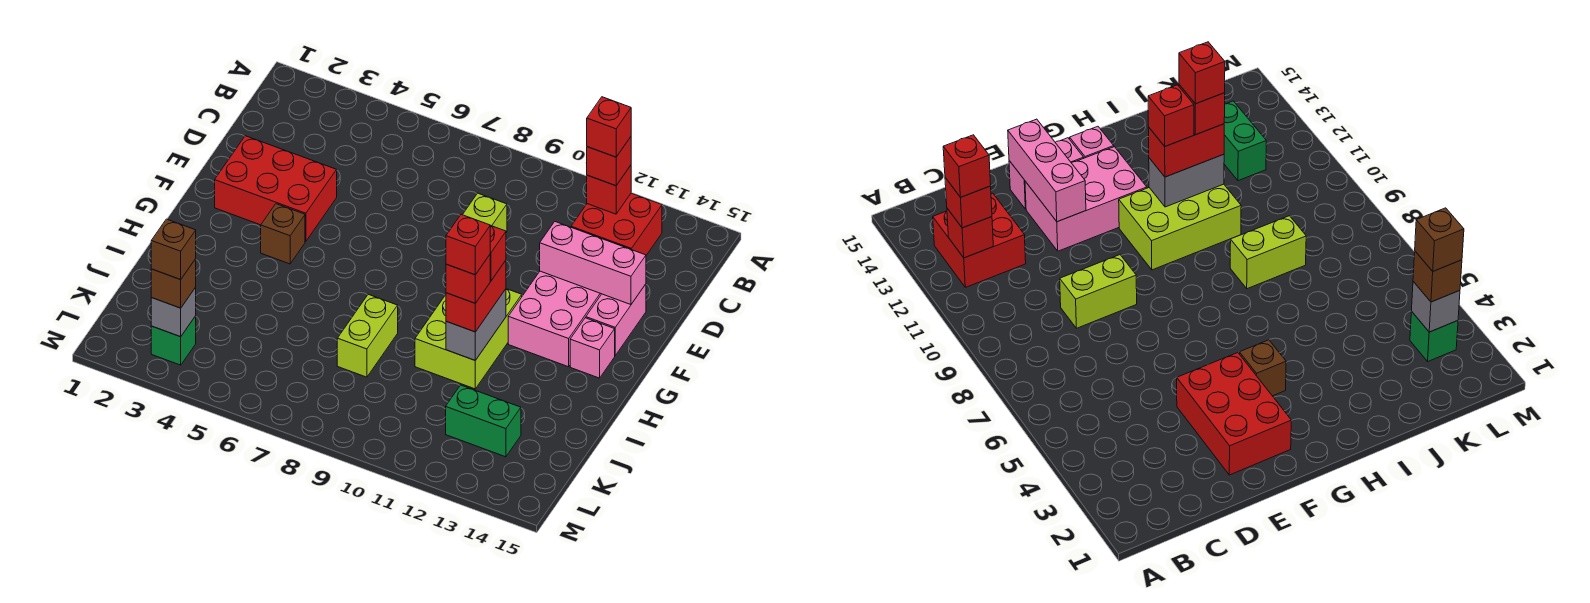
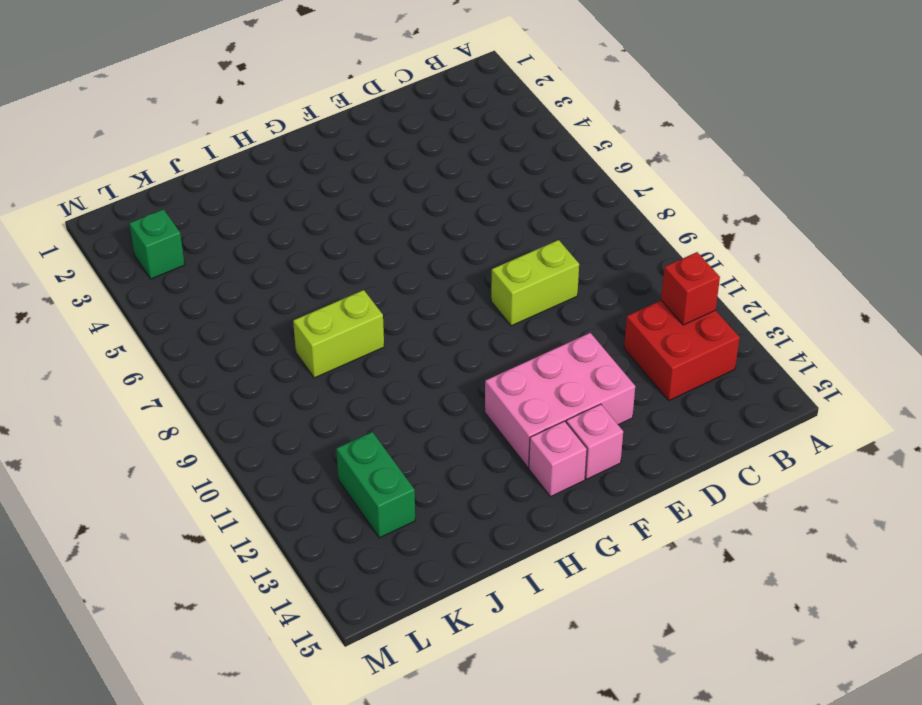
pink brick F14 level 1 -> pink brick E14:F14 level 1
none -> red brick E2:F4 level 1
none -> brown brick G4 level 1
none -> lime brick G10:I11 level 1

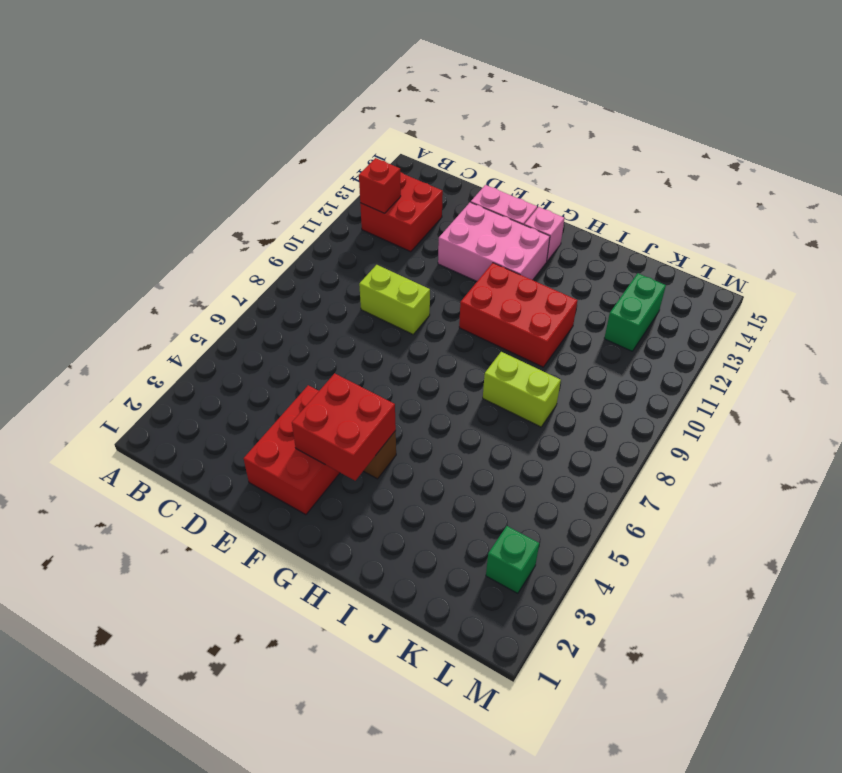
red brick F3:G4 level 2 -> none
red brick G10:I11 level 1 -> lime brick G10:I11 level 1
none -> pink brick E12:E14 level 2
none -> grey brick H11:I11 level 2
none -> grey brick L3 level 2

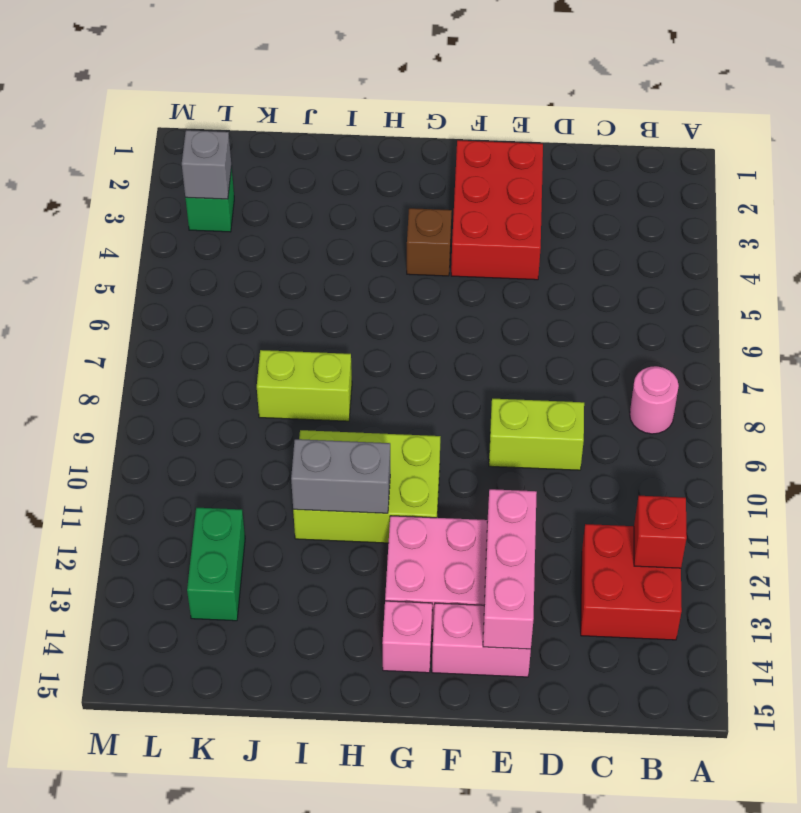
pink round brick B8 level 1 -> none
none -> red brick B12 level 3
none -> red brick H11:I11 level 3
none -> brown brick L3 level 3

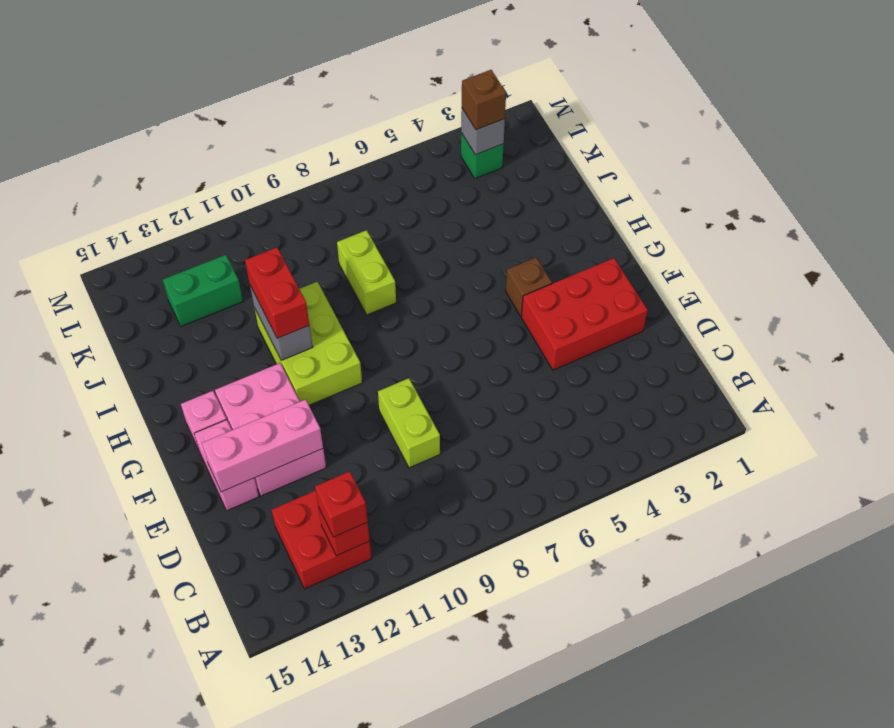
none -> red brick B12 level 4
none -> red brick H11 level 4
none -> red brick I11 level 4

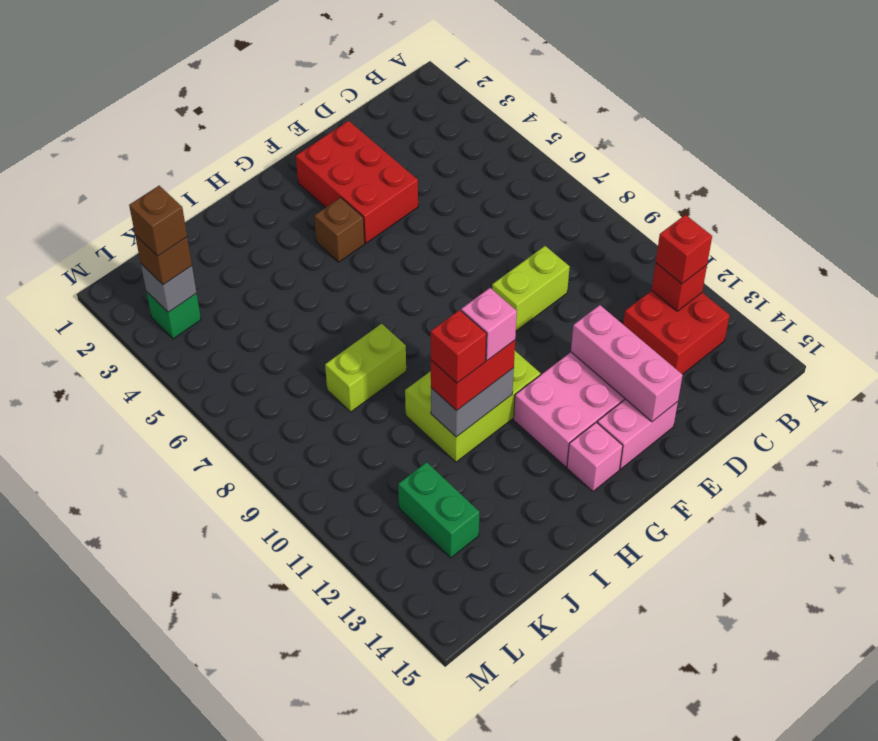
pink brick H11 level 4 -> red brick H11 level 4
none -> red brick B12 level 4
none -> red brick I11 level 5

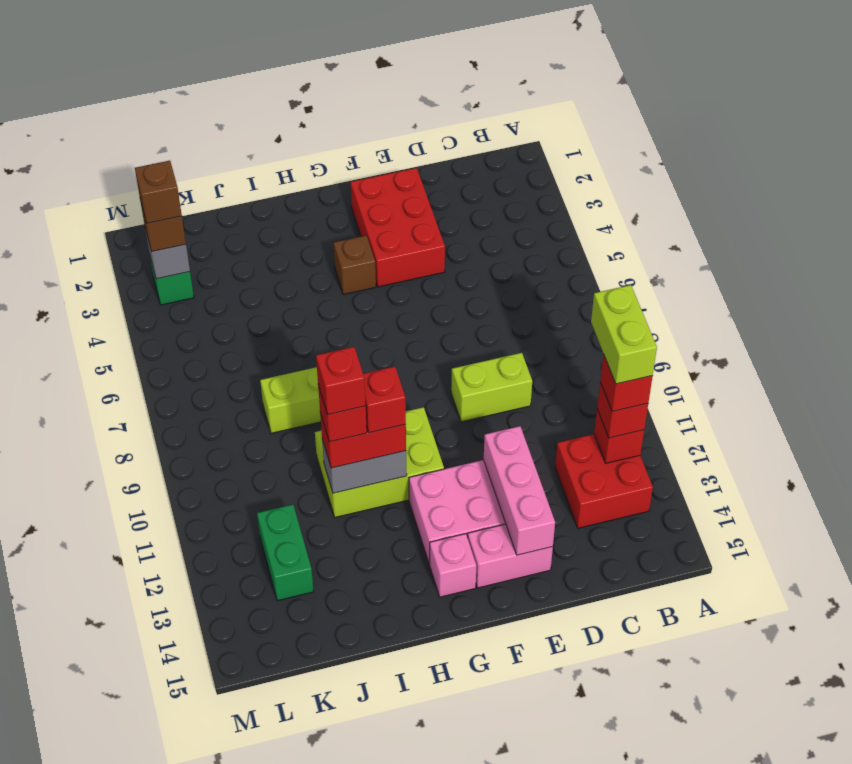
lime brick B11:B12 level 5 -> none

